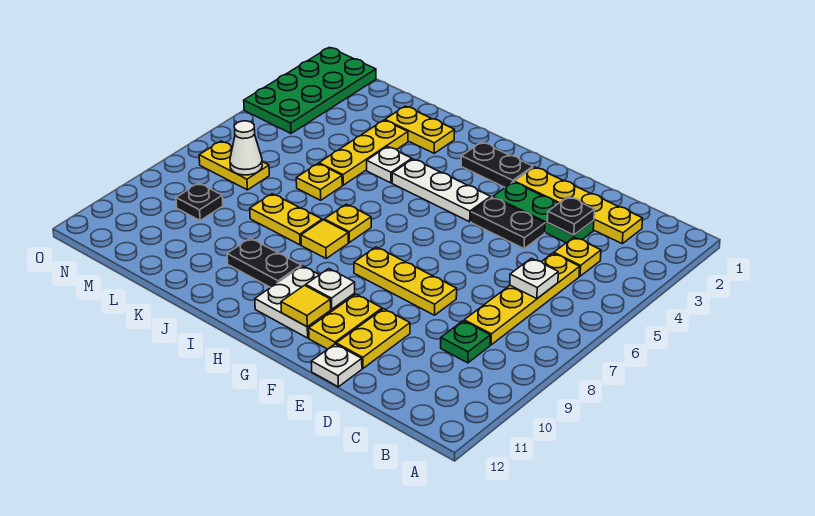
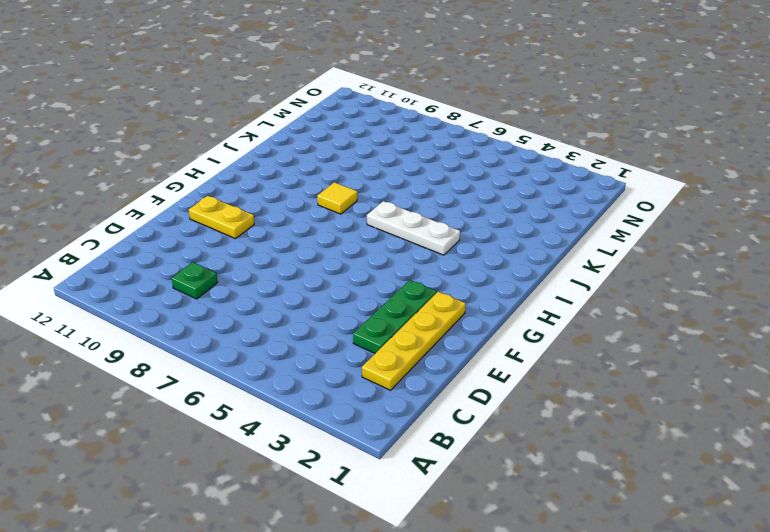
white plate I4:I6 level 1 -> white plate G4:I4 level 1
none -> yellow plate C4 level 1
none -> yellow plate C5:C8 level 1
none -> black plate E4:F4 level 1

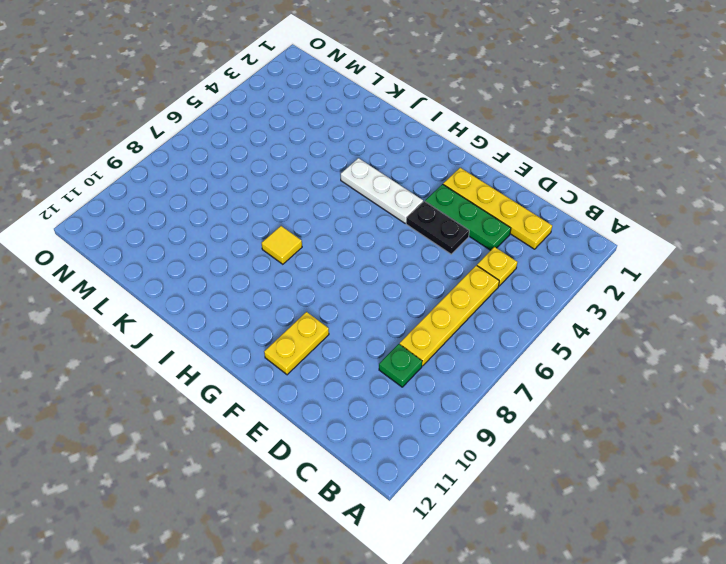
none -> yellow plate E8:G8 level 1
none -> yellow plate E10:E11 level 1
none -> white plate E12 level 1

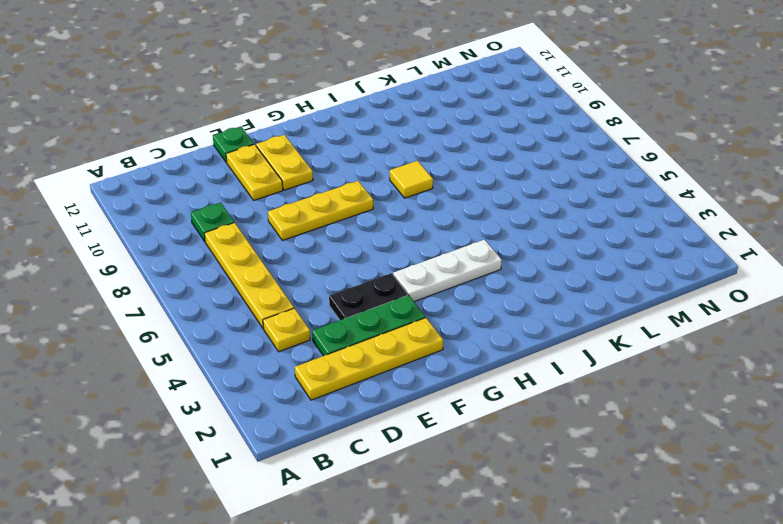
green plate E12 level 1 -> white plate E12 level 1
none -> black plate G2:H2 level 1
none -> white plate G10:H11 level 1
none -> yellow plate I7 level 1

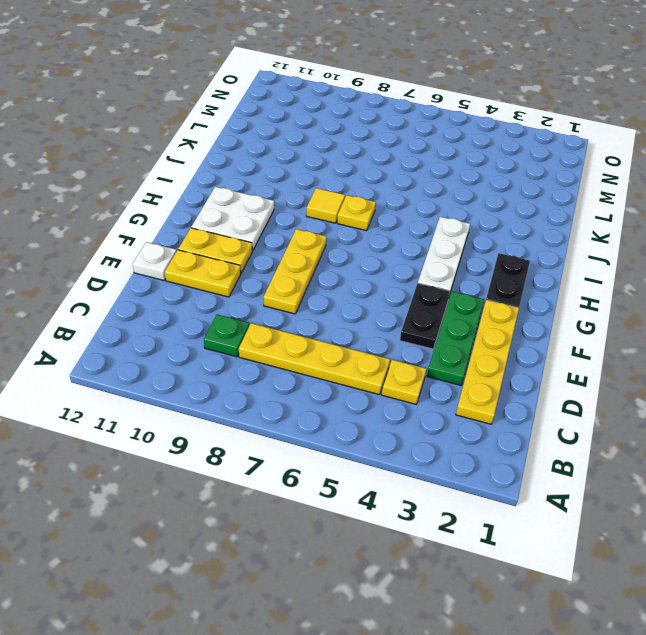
none -> black plate I10:J10 level 1
none -> yellow plate J2:K2 level 1
none -> white plate J4 level 1

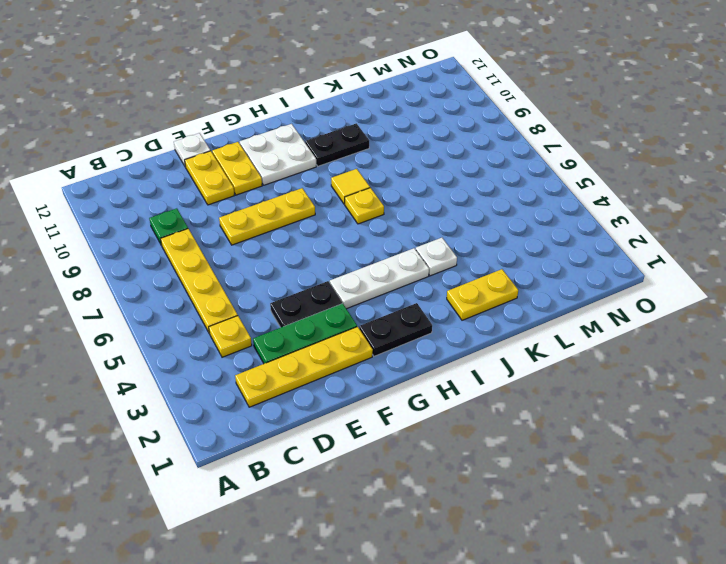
none -> yellow plate J8:K8 level 1
none -> yellow plate K3:K5 level 1
none -> yellow plate K6 level 1

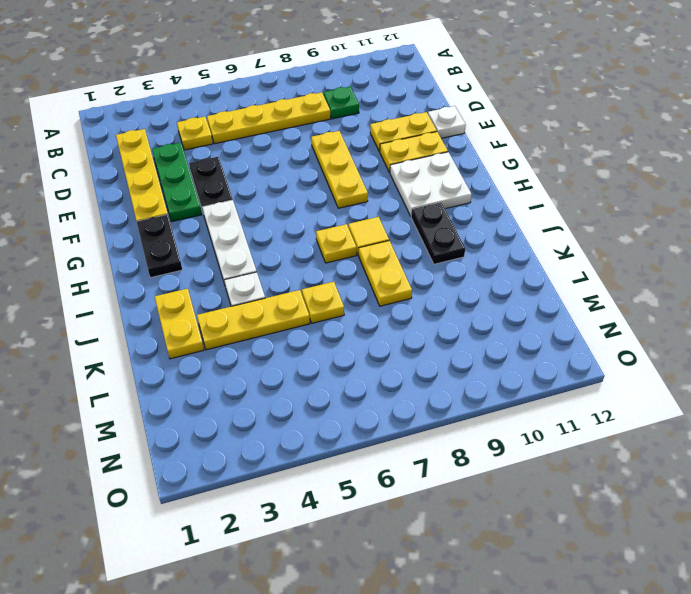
none -> yellow plate M7:N7 level 1
none -> black plate M9 level 1
none -> green plate N1:O4 level 1

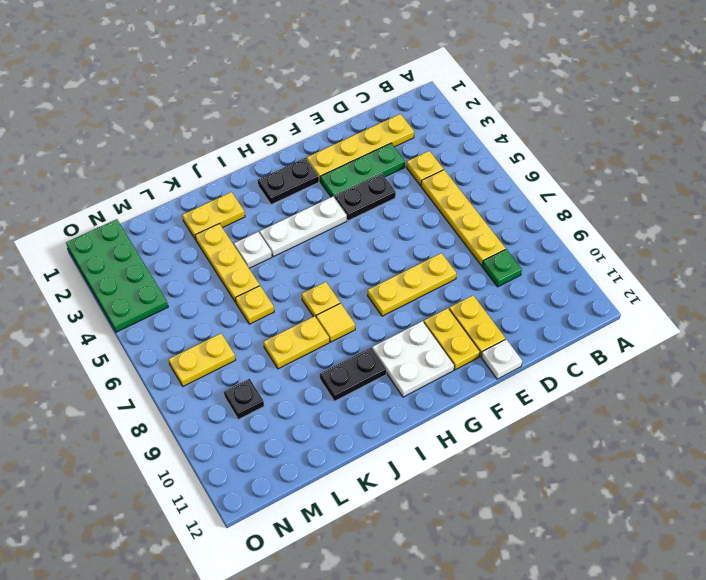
none -> white plate C6 level 2
none -> black plate D3 level 2
none -> white plate G10 level 2

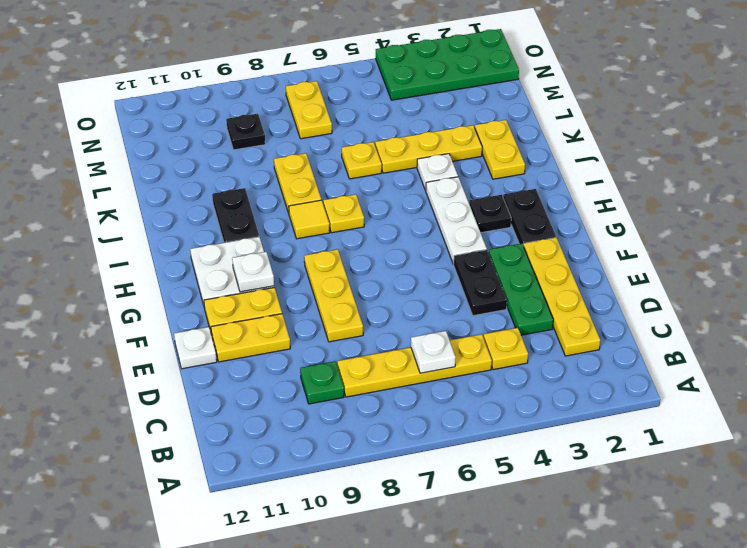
black plate H3 level 1 -> black plate D3 level 2
none -> yellow tile G11 level 2
none -> white cone M7 level 2

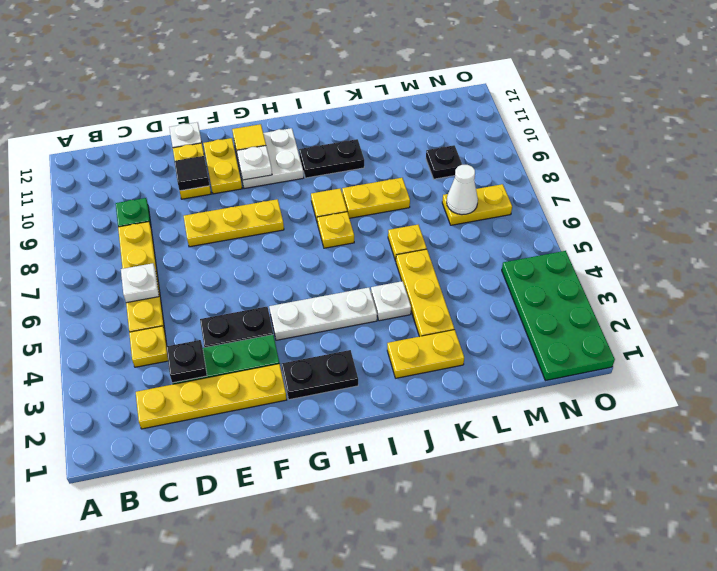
black tile E10 level 2 -> none

